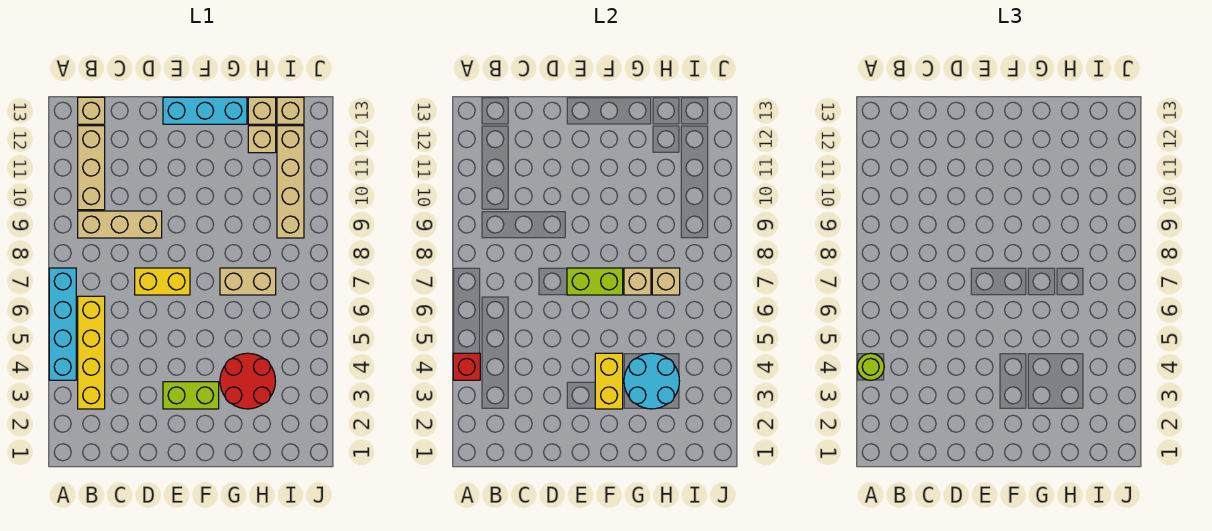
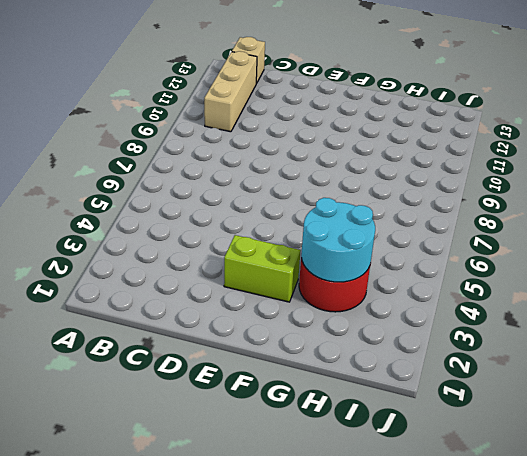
none -> cyan brick A4:A7 level 1
none -> yellow brick B3:B6 level 1
none -> tan brick B9:D9 level 1

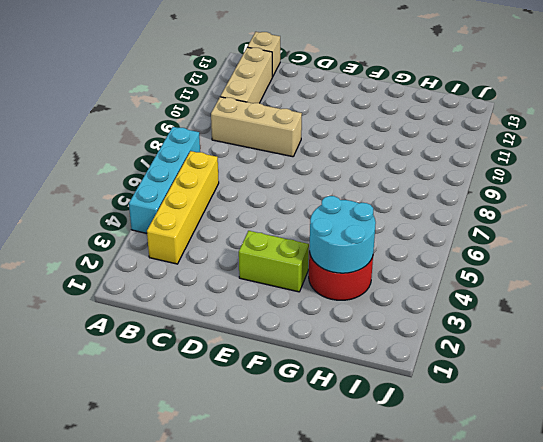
none -> yellow brick D7:E7 level 1
none -> cyan brick E13:G13 level 1
none -> tan brick G7:H7 level 1

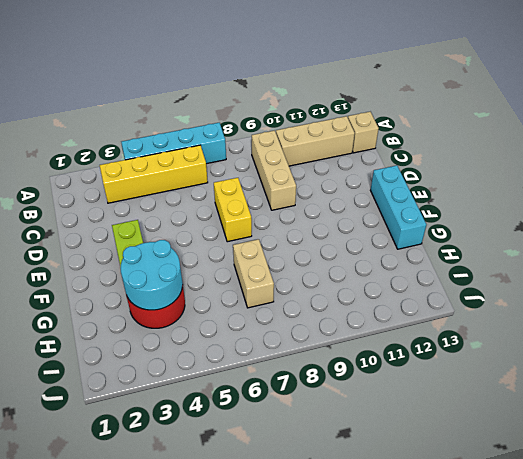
none -> tan brick H12 level 1
none -> tan brick H13 level 1
none -> tan brick I9:I12 level 1

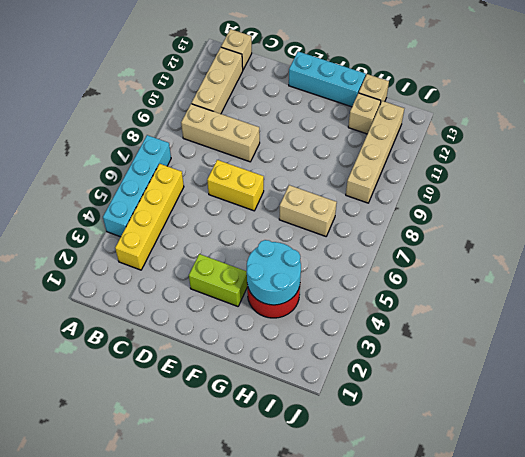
none -> tan brick I13 level 1
none -> red brick A4 level 2
none -> lime brick E7:F7 level 2

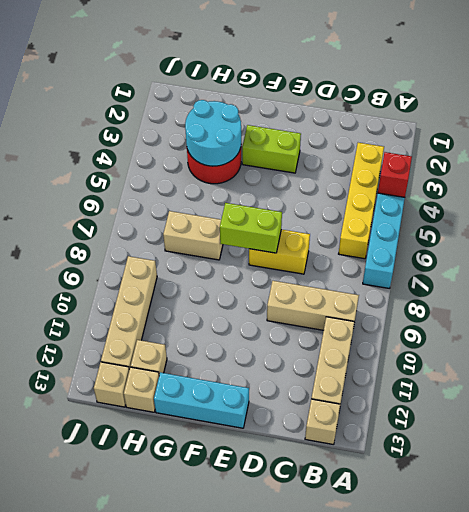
none -> yellow brick F3:F4 level 2
none -> tan brick G7 level 2
none -> tan brick H7 level 2

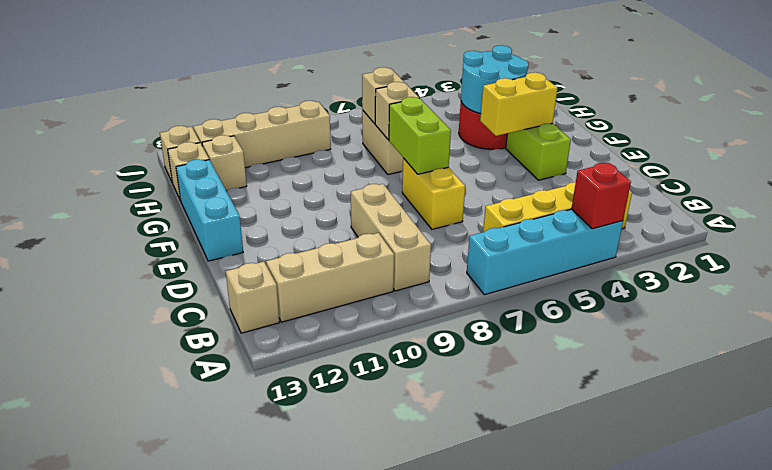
none -> lime round brick A4 level 3

